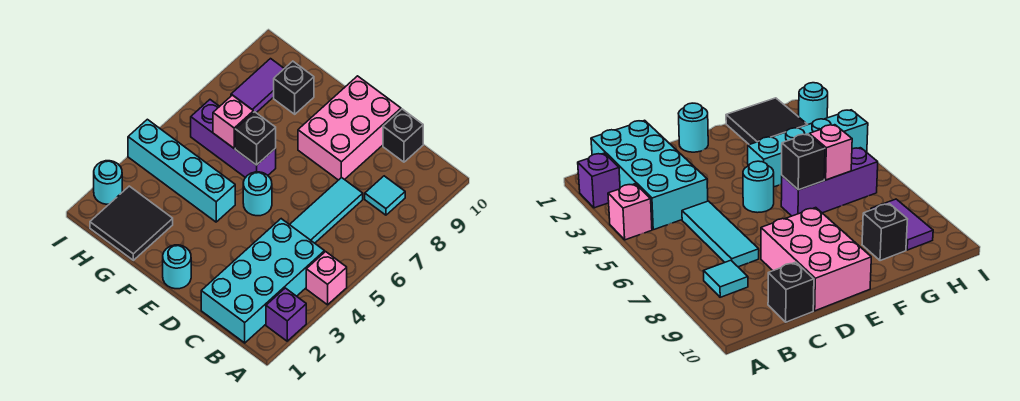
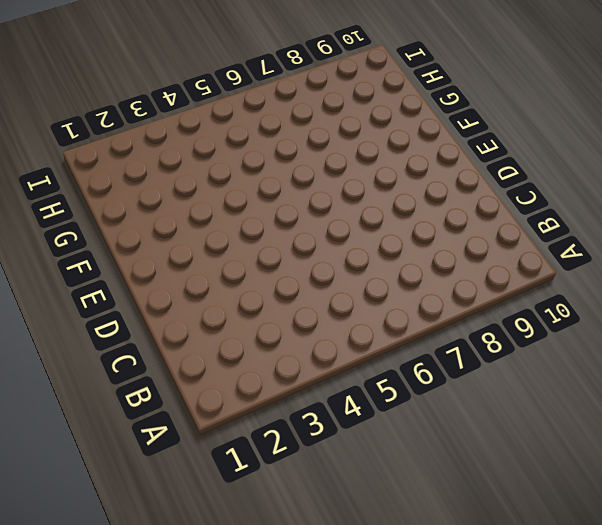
none -> purple brick A2 level 1
none -> pink brick A4 level 1
none -> cyan brick B1:C4 level 1

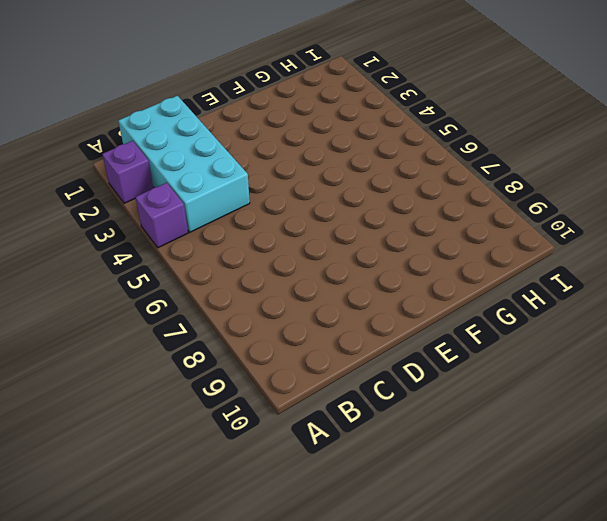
purple brick A4 level 1 -> pink brick A4 level 1
none -> cyan tile B8 level 1
none -> cyan tile C5:C7 level 1
none -> black brick C10 level 1

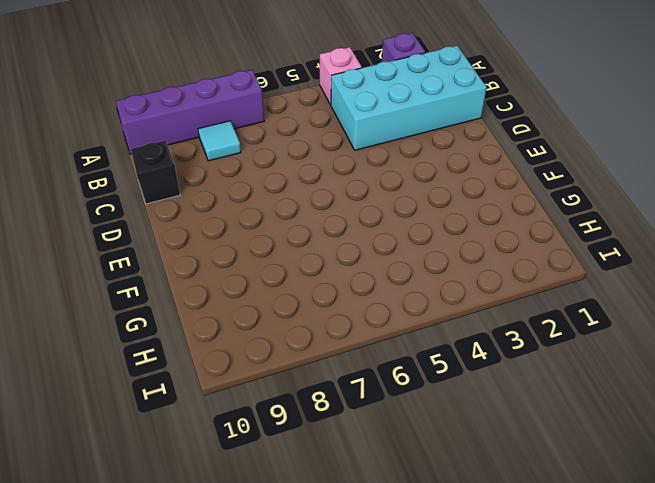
purple brick A7:A10 level 1 -> none
none -> cyan tile C5:C7 level 1
none -> pink brick D8:E10 level 1
none -> cyan round brick E1 level 1

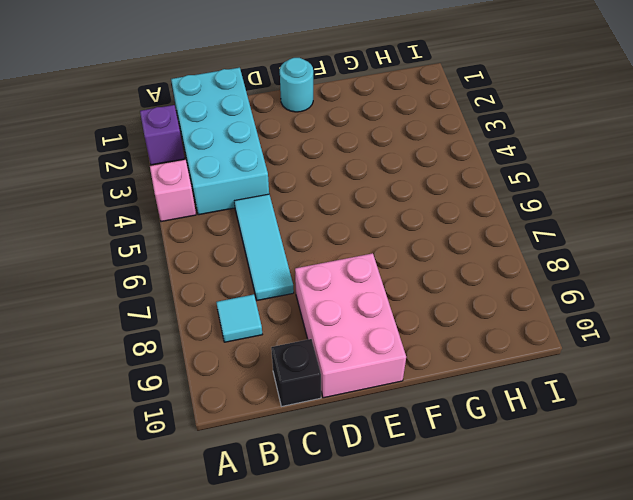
none -> cyan round brick E5 level 1
none -> cyan brick F4:I4 level 1
none -> purple brick F6:H6 level 1

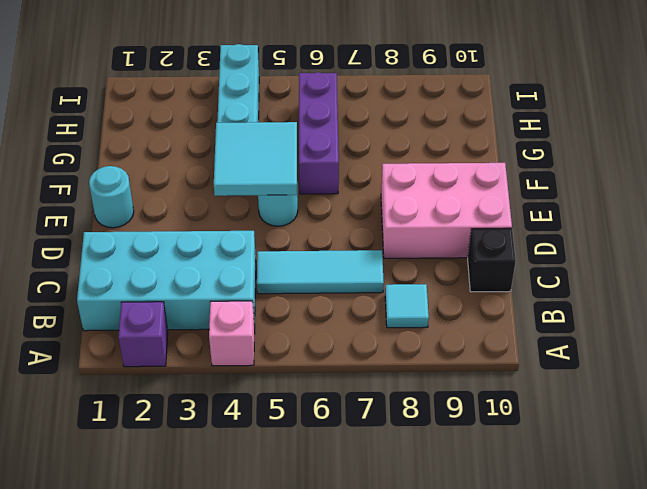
cyan tile E4:F5 level 2 -> none
none -> black tile G1:H2 level 1
none -> black brick G9 level 1
none -> purple tile H8:H9 level 1

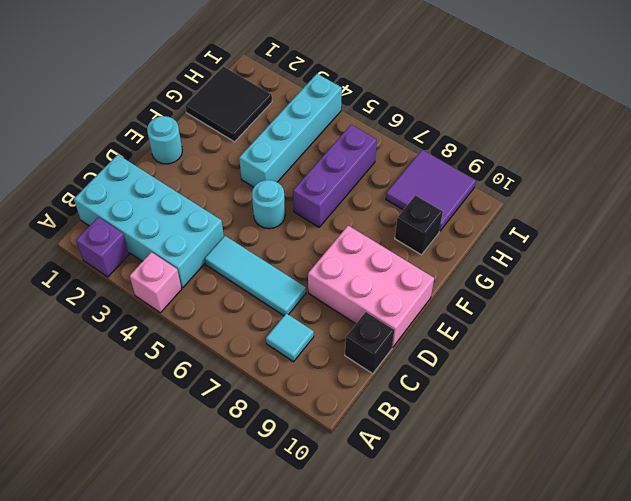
purple tile H8:I9 level 1 -> purple tile H8:H9 level 1
none -> cyan round brick I2 level 1
none -> black brick F6 level 2
none -> pink brick G6 level 2

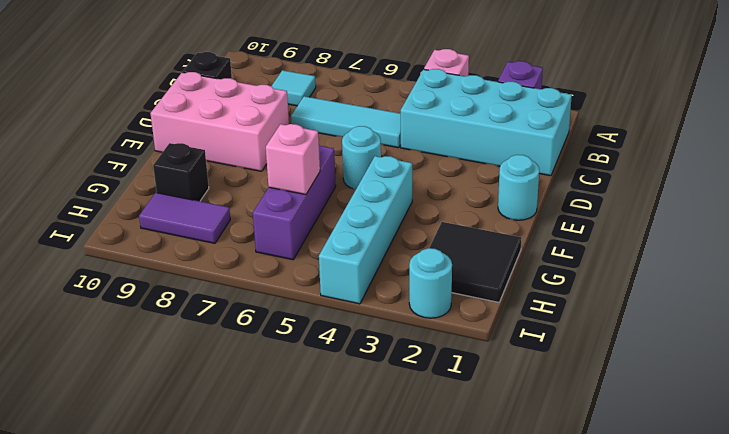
none -> black brick F6 level 2

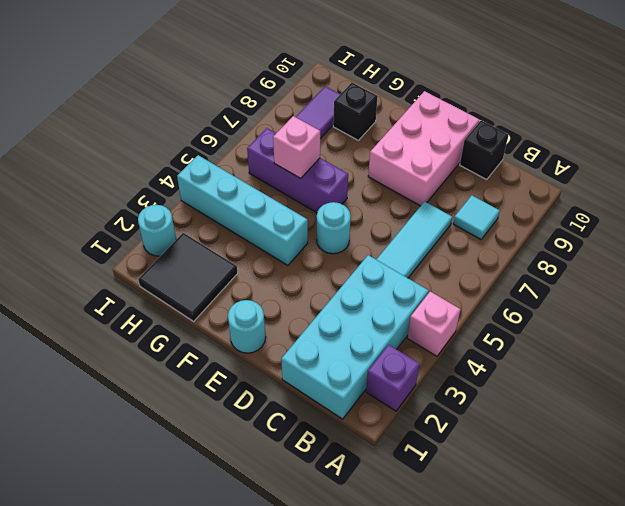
none -> black brick F6 level 2

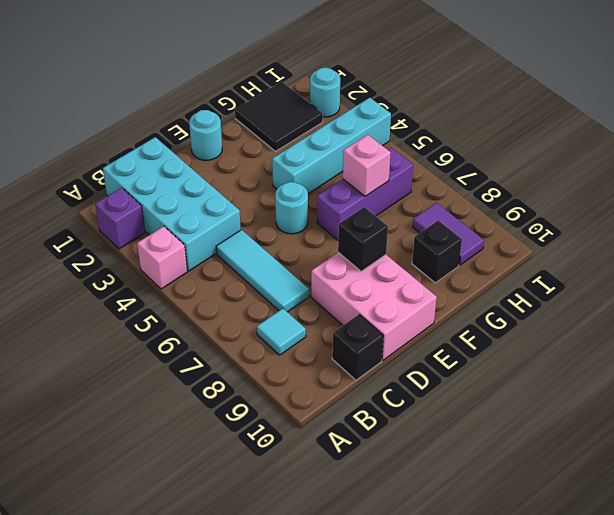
black brick E8 level 2 -> black brick F6 level 2

